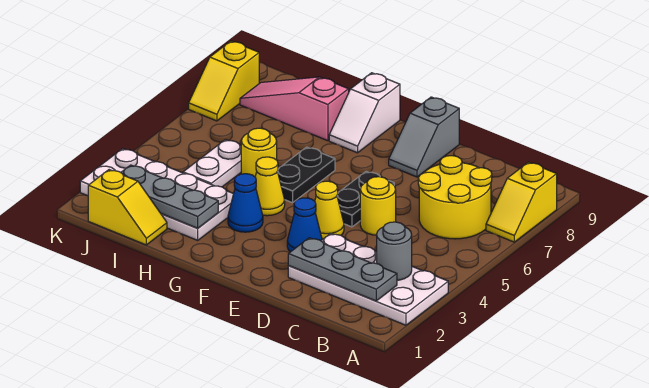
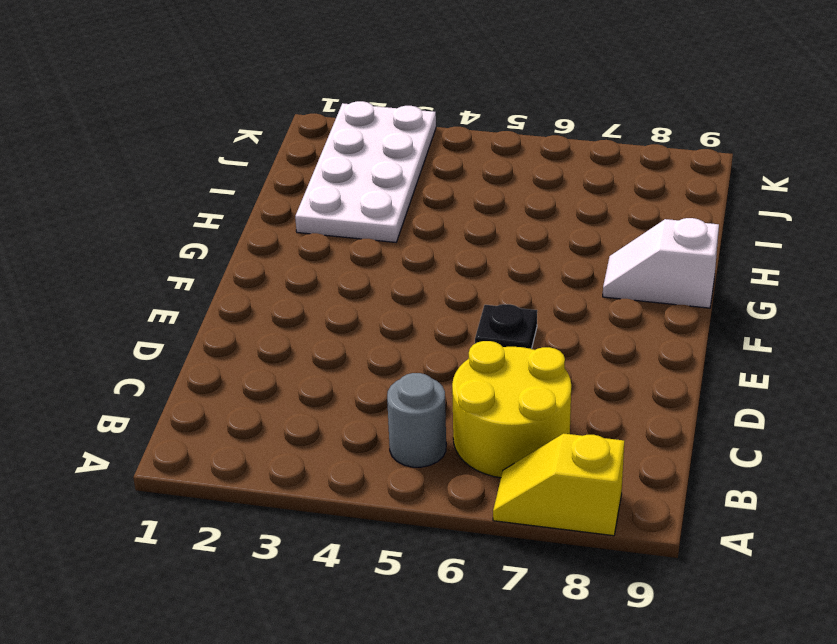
grey round brick B5 level 1 -> grey round brick B3 level 2
black plate E6 level 1 -> black plate E5:E6 level 1
none -> white plate A2:D3 level 1
none -> yellow round brick D5 level 1
none -> blue cone E3 level 1

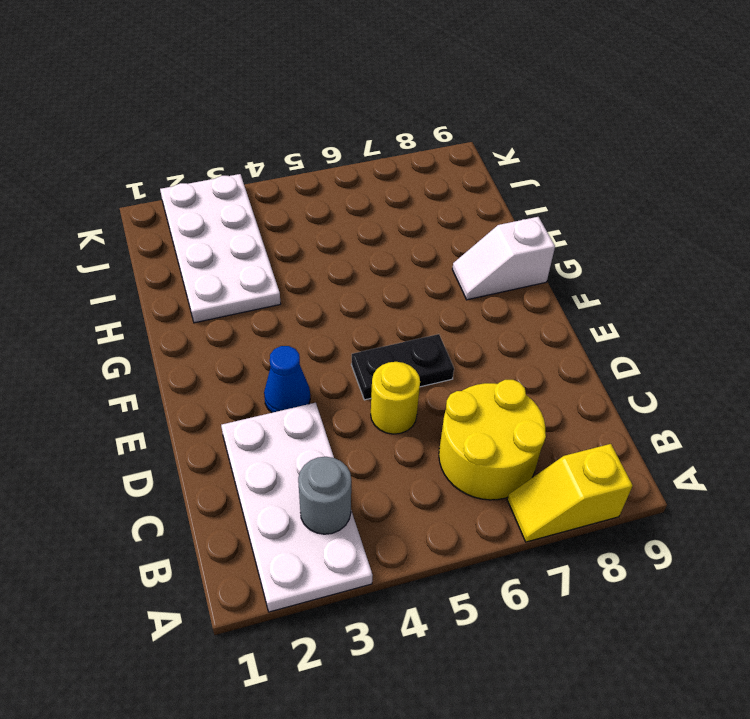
none -> yellow cone E4 level 1
none -> grey slope E8:E9 level 1 top 9
none -> blue cone G3 level 1

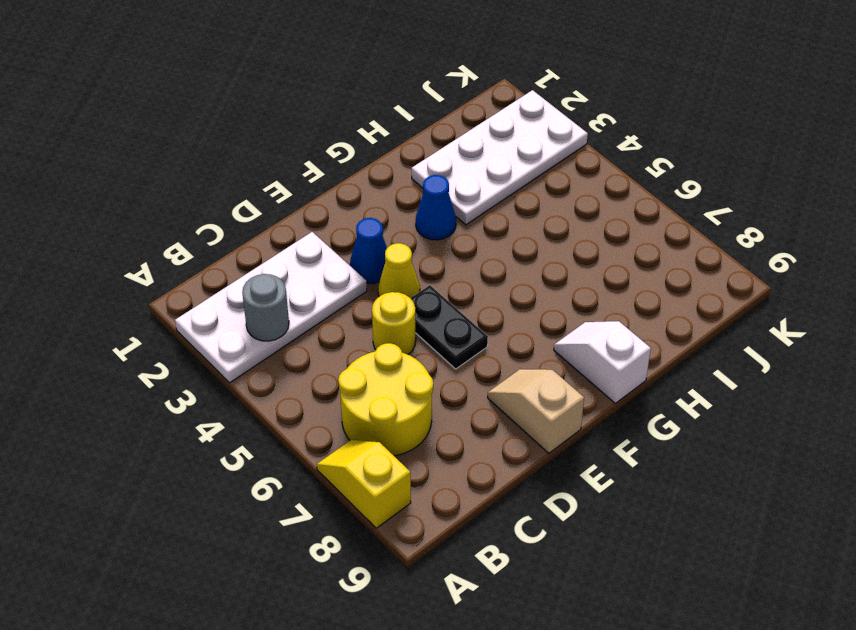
tan slope E8:E9 level 1 top 9 -> grey slope E8:E9 level 1 top 9
none -> yellow cone G4 level 1
none -> black plate G5:G6 level 1
none -> yellow round brick H5 level 1

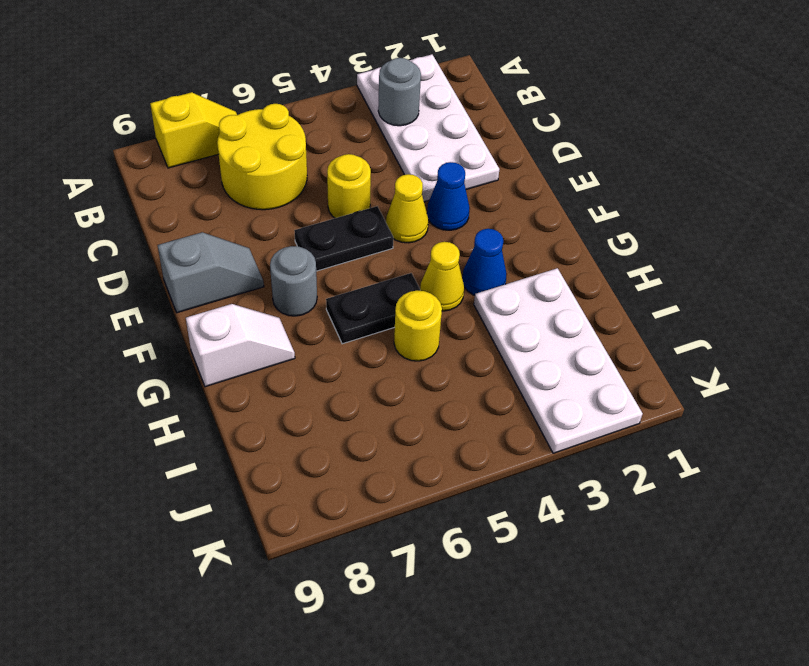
grey round brick F7 level 1 -> none
none -> pink slope H8:J8 level 1 top H
none -> yellow slope I1:J1 level 1 top J
none -> white plate I4:I5 level 1

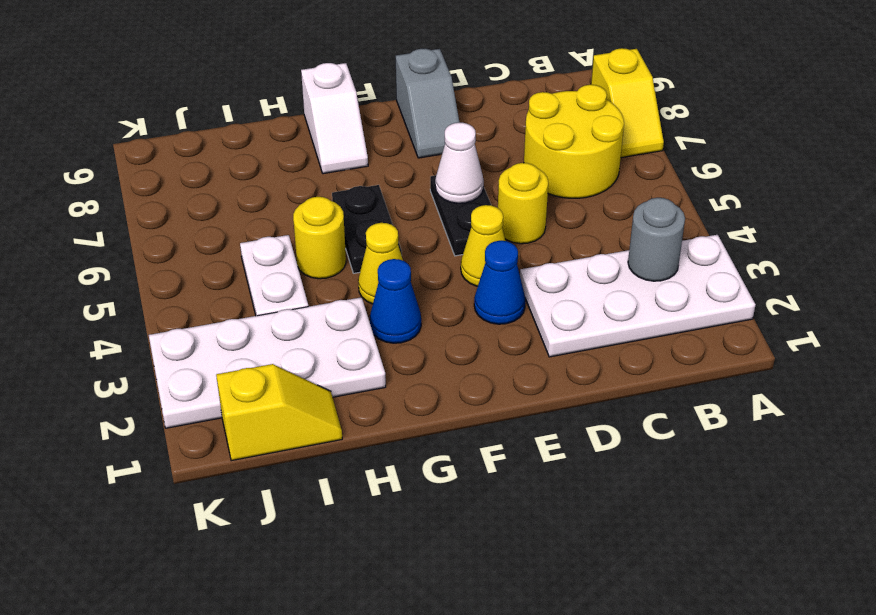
white cone E6 level 2 -> none
none -> pink slope H8:J8 level 1 top H
none -> yellow slope K7:K8 level 1 top 8
none -> grey plate B2:D2 level 2

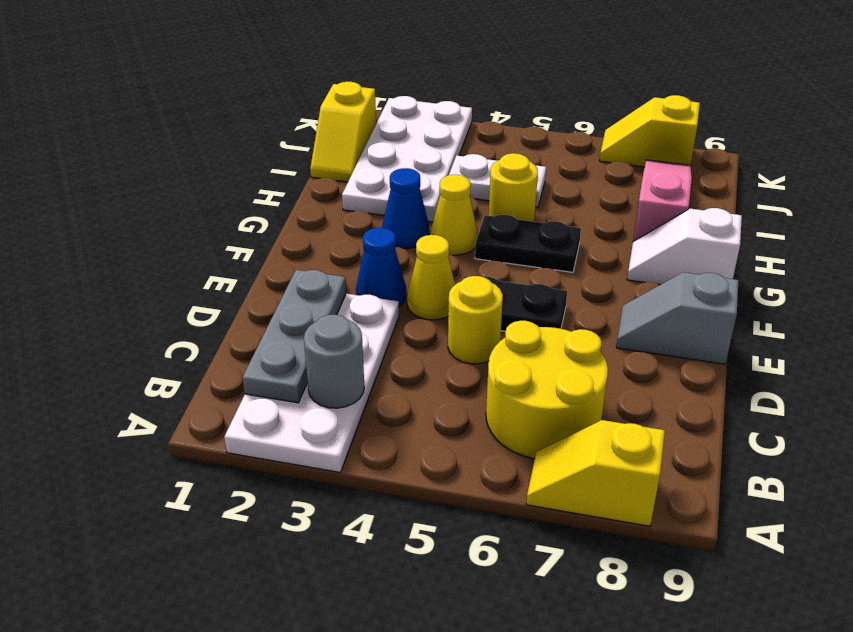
none -> grey plate H2:J2 level 2

